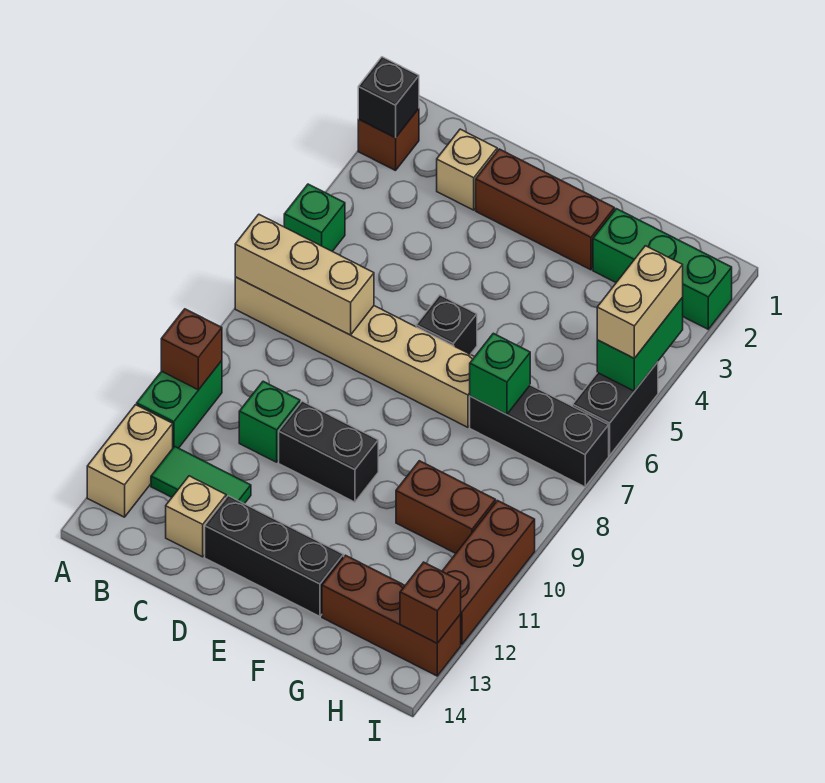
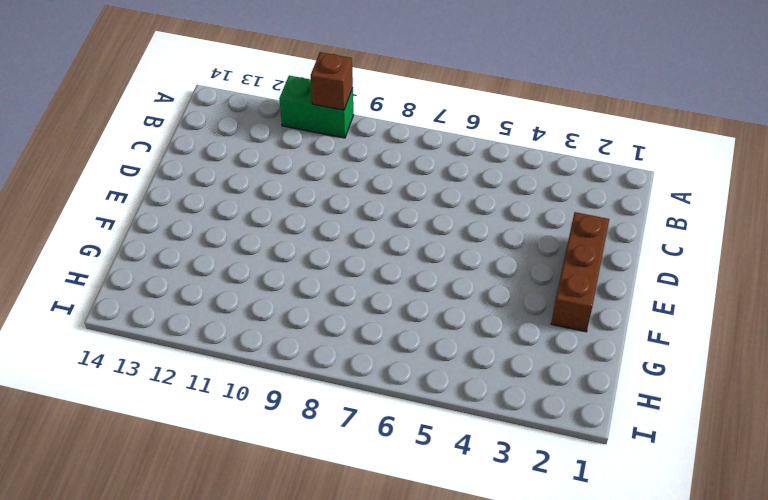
none -> brown brick A2 level 1
none -> green brick A5 level 1
none -> tan brick A7:F7 level 1

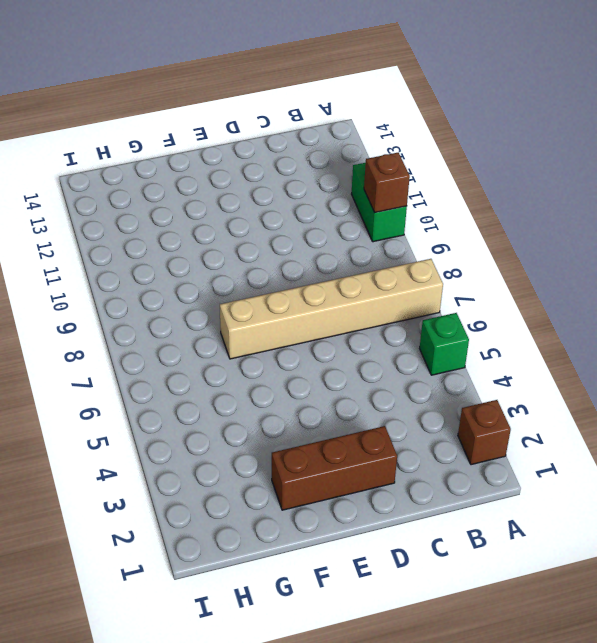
none -> tan brick A12:A13 level 1
none -> green tile B12:C12 level 1
none -> tan brick C2 level 1

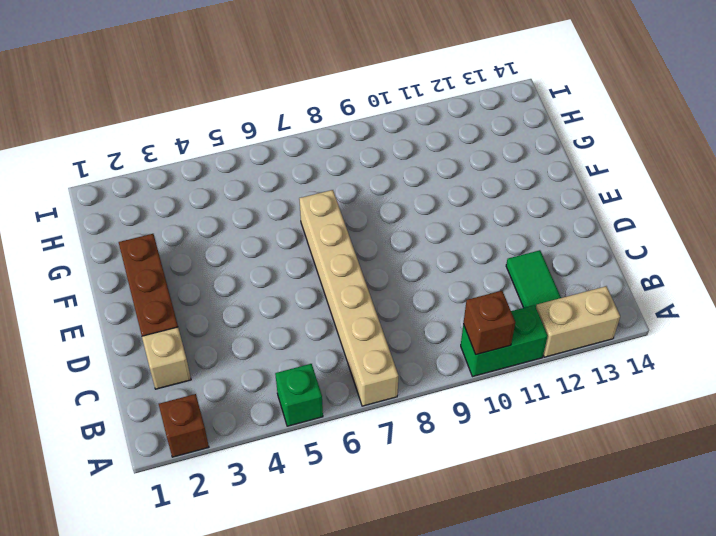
none -> green brick C10 level 1
none -> tan brick C13 level 1
none -> black brick D10:E10 level 1

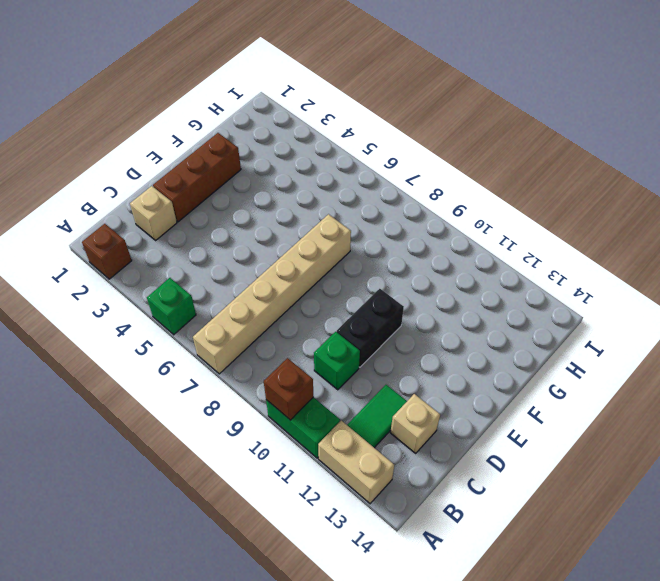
none -> black brick D13:F13 level 1
none -> black brick E6 level 1
none -> green brick G2:I2 level 1

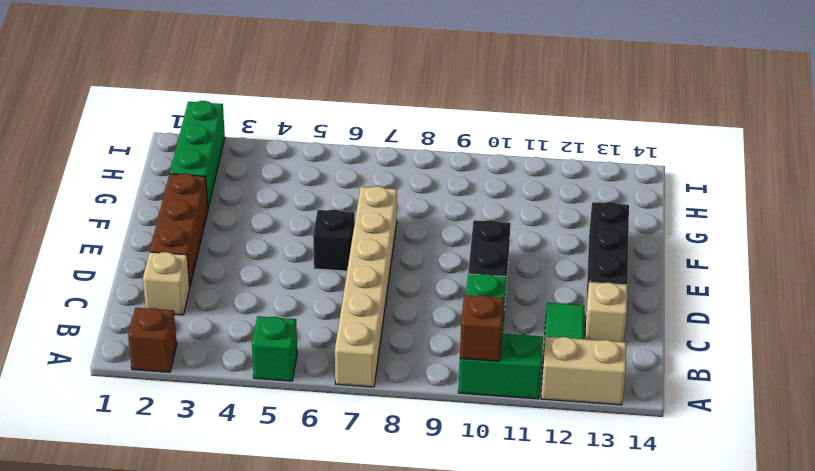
none -> black brick G7:I7 level 1
none -> brown brick G10:H10 level 1
none -> brown brick G13:I13 level 1

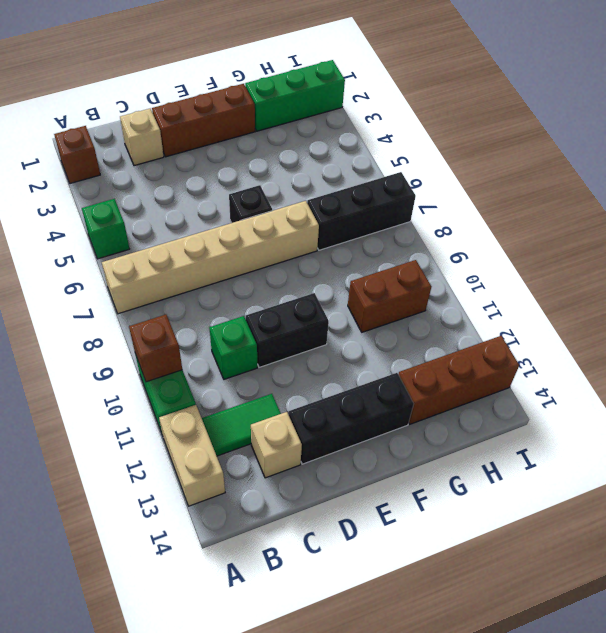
none -> black brick I5:I6 level 1
none -> brown brick I10:I12 level 1
none -> black brick A2 level 2

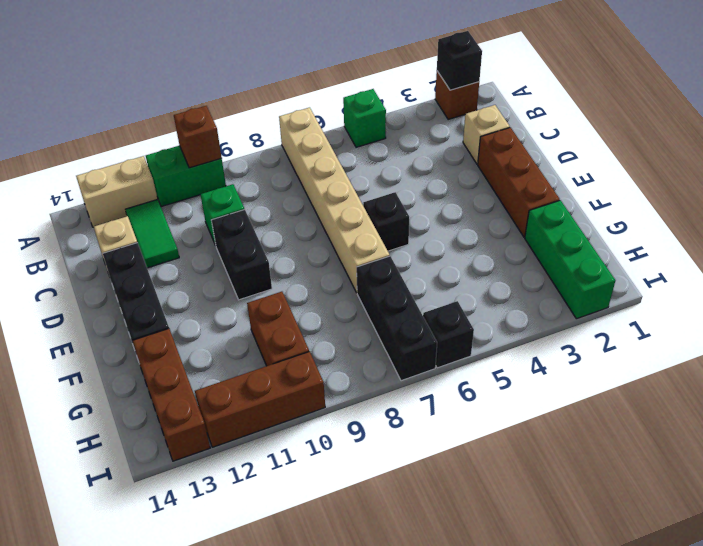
black brick I6 level 1 -> black brick I5:I6 level 1
none -> tan brick A7:C7 level 2
none -> green brick G7 level 2
none -> green brick I4:I5 level 2

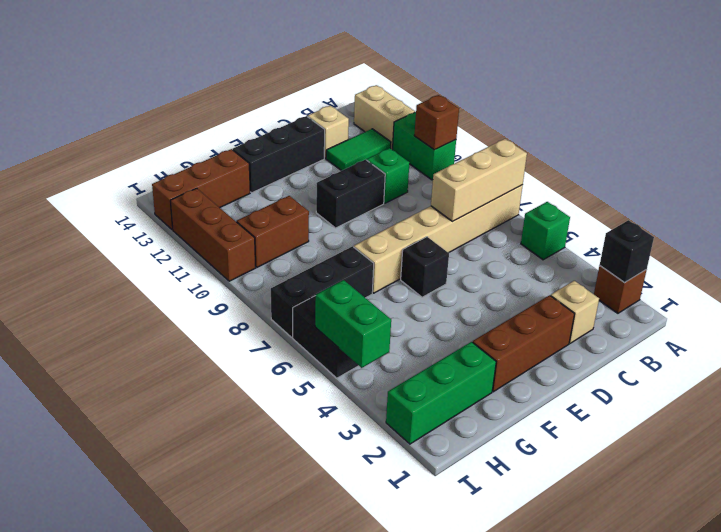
none -> green brick G7 level 2
none -> brown brick I13 level 2
none -> tan brick I4:I5 level 3

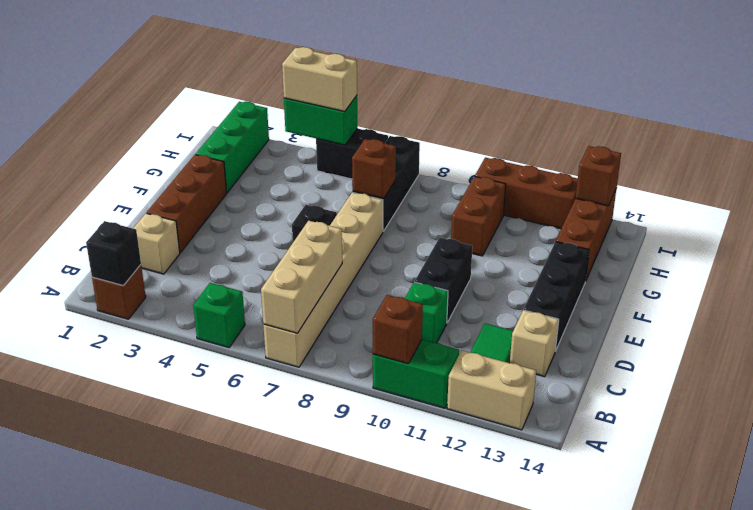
brown brick G7 level 2 -> green brick G7 level 2

